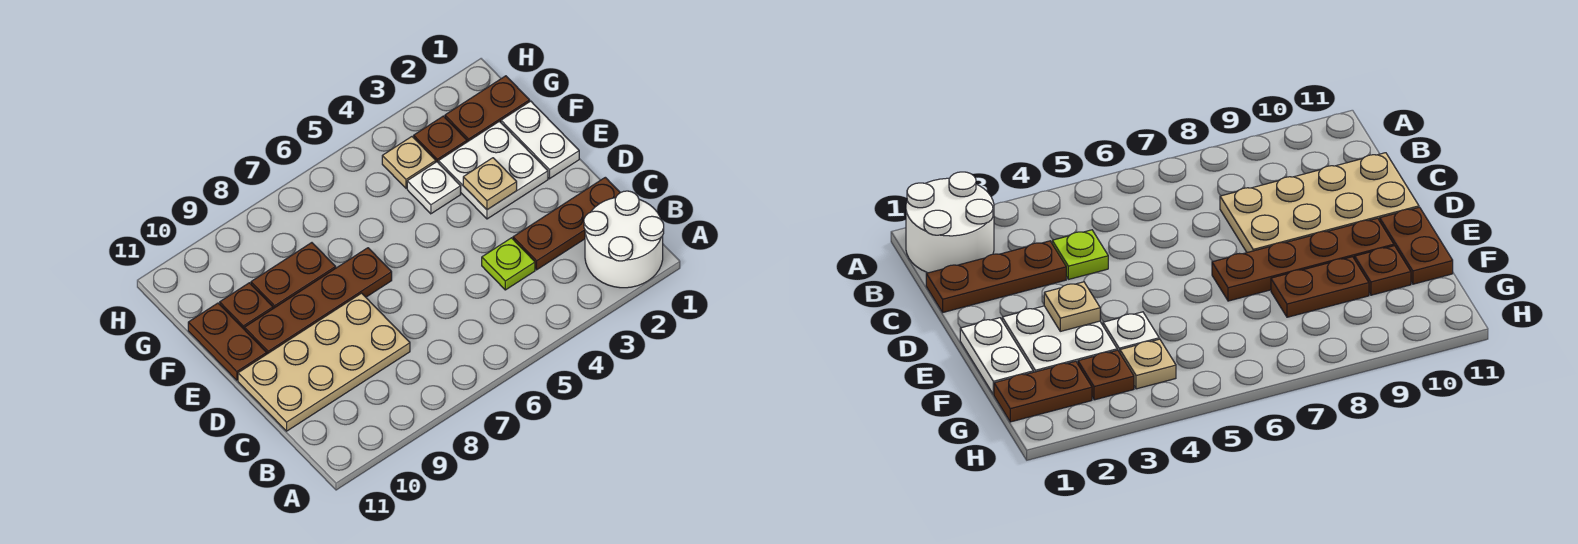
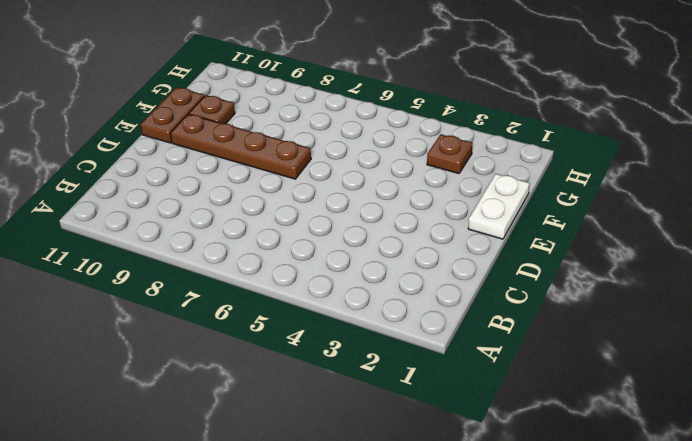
none -> white round brick A1:B2 level 1
none -> brown plate C1:C3 level 1
none -> lime plate C4 level 1

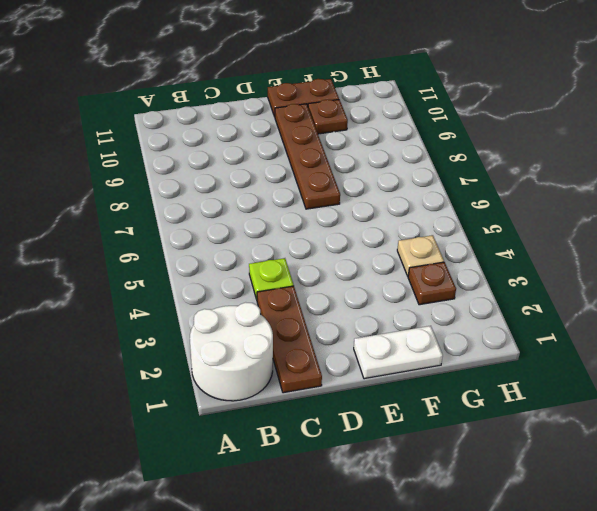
none -> tan plate C8:D11 level 1
none -> white plate E2:F3 level 1
none -> white plate F4 level 1

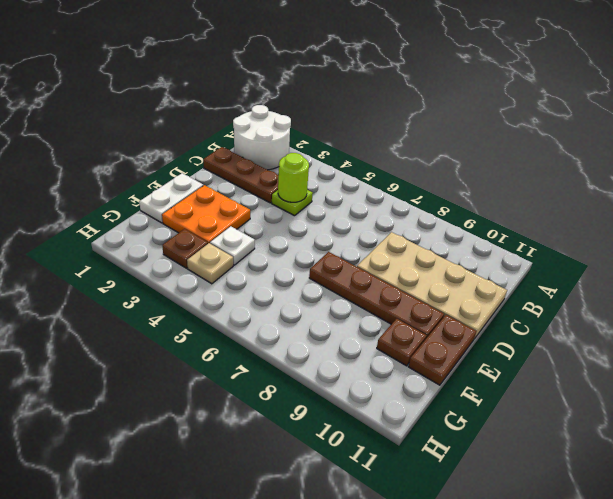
lime round brick C4 level 2 -> none
orange plate E2:F3 level 1 -> white plate E2:F3 level 1
none -> brown plate F8:F9 level 1
none -> brown plate G1:G2 level 1
none -> tan plate E3 level 2

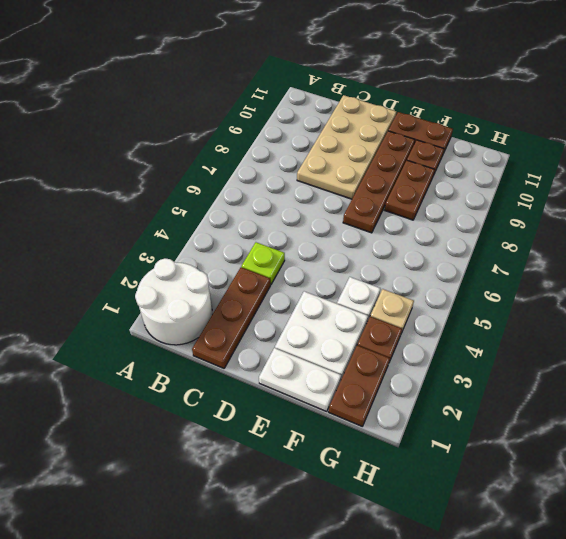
none -> tan plate E3 level 2

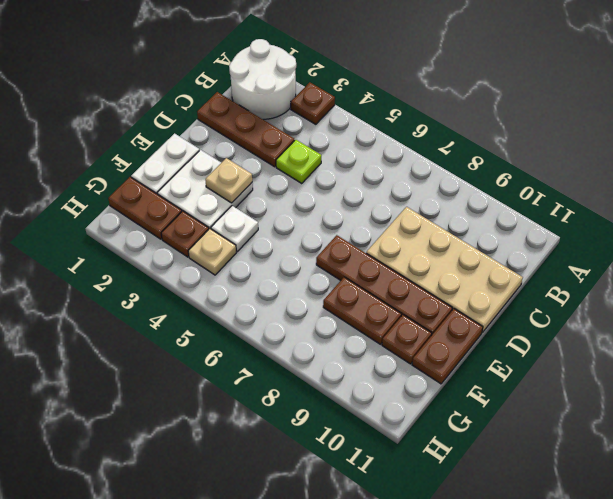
brown plate A3 level 1 -> none

